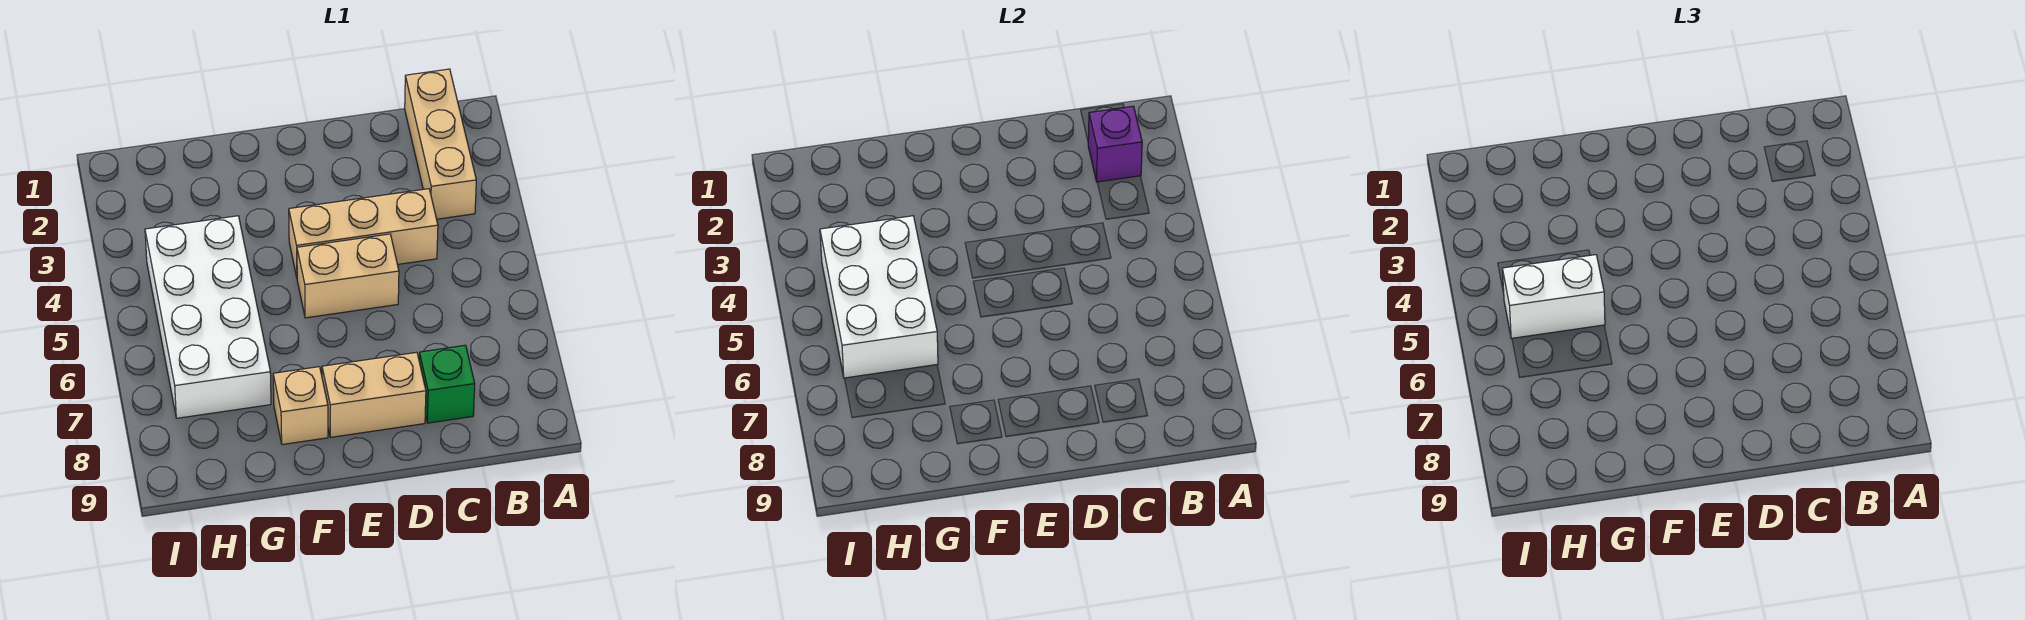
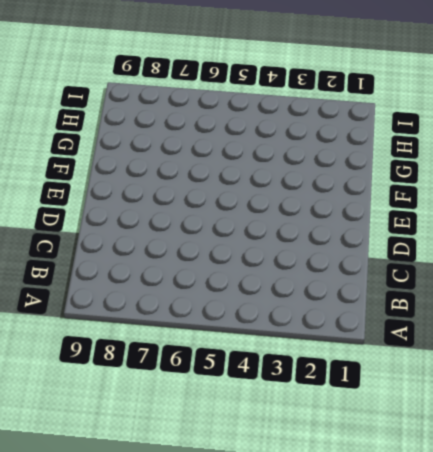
none -> tan brick B1:B3 level 1
none -> tan brick C4:E4 level 1

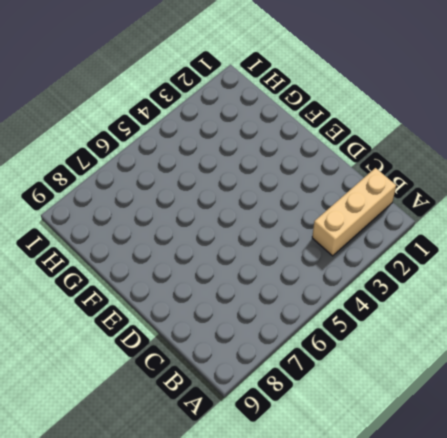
none -> tan brick C4:E4 level 1
none -> green brick C8 level 1

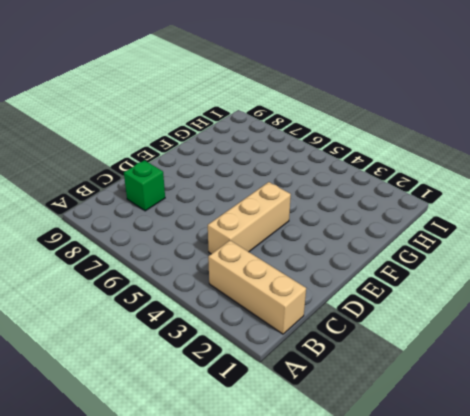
none -> tan brick D5:E5 level 1
none -> tan brick D8:E8 level 1

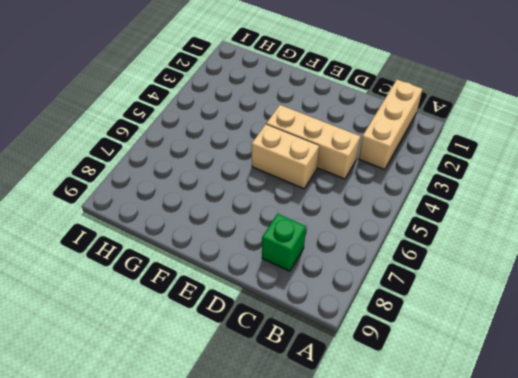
none -> tan brick D8:E8 level 1
none -> tan brick F8 level 1

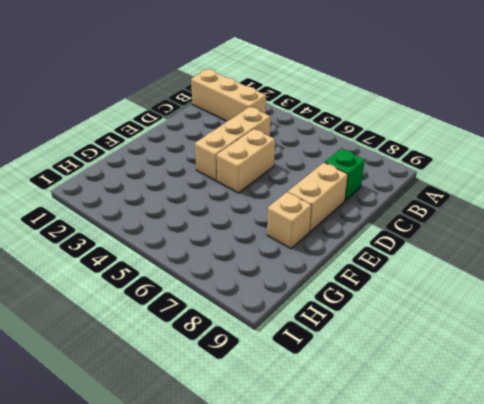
none -> white brick G4:H7 level 1
none -> purple brick B2 level 2

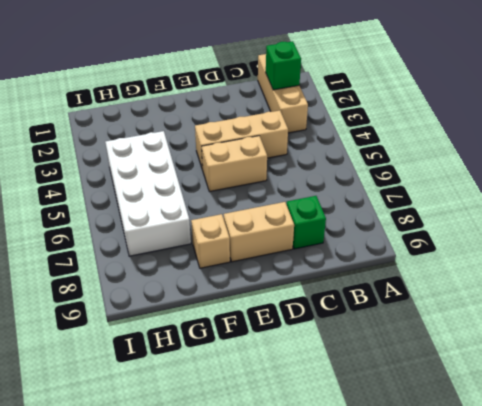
green brick B2 level 2 -> purple brick B2 level 2
none -> white brick G4:H6 level 2
none -> white brick G5:H5 level 3

